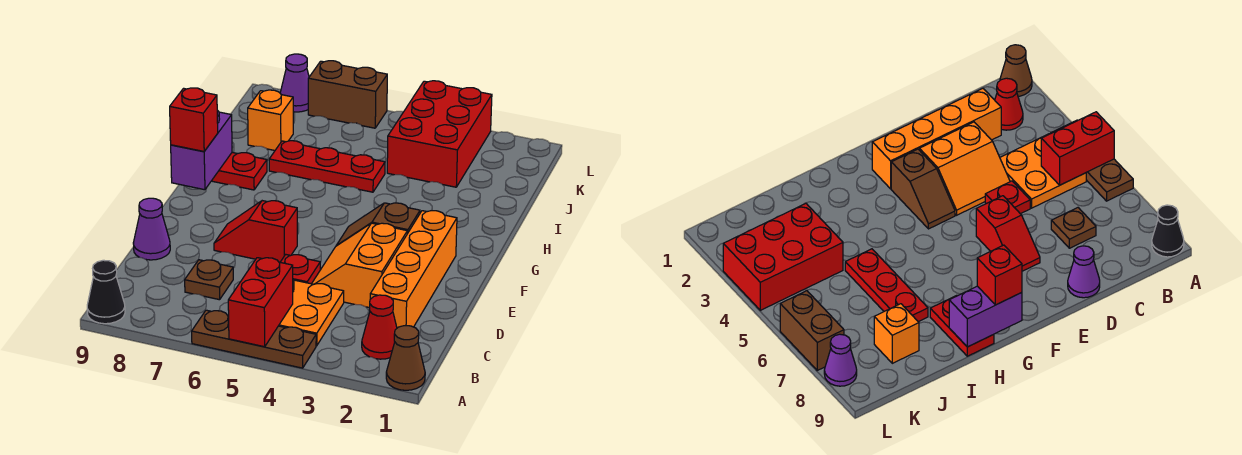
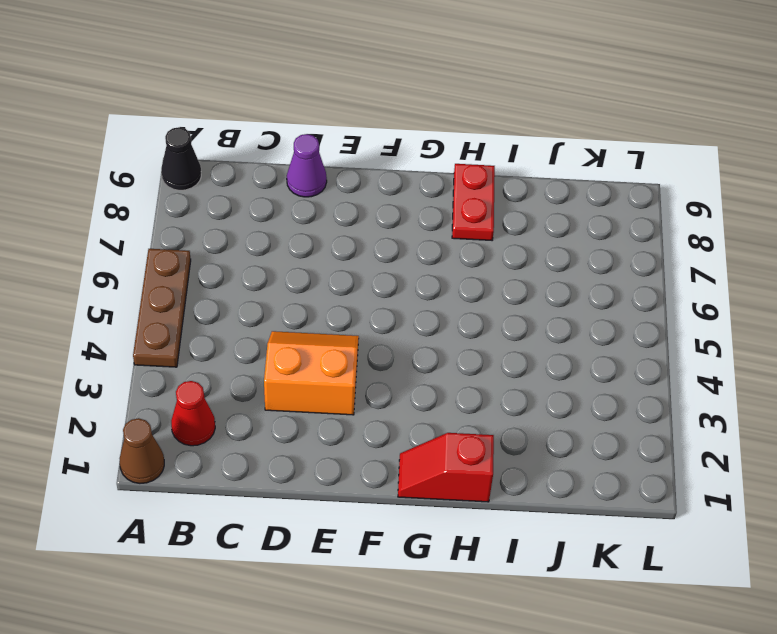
red slope G1:H1 level 1 top H -> red slope E6:E7 level 1 top 6
none -> orange plate B4:C5 level 1
none -> orange brick C2:F2 level 1
none -> brown plate C7 level 1

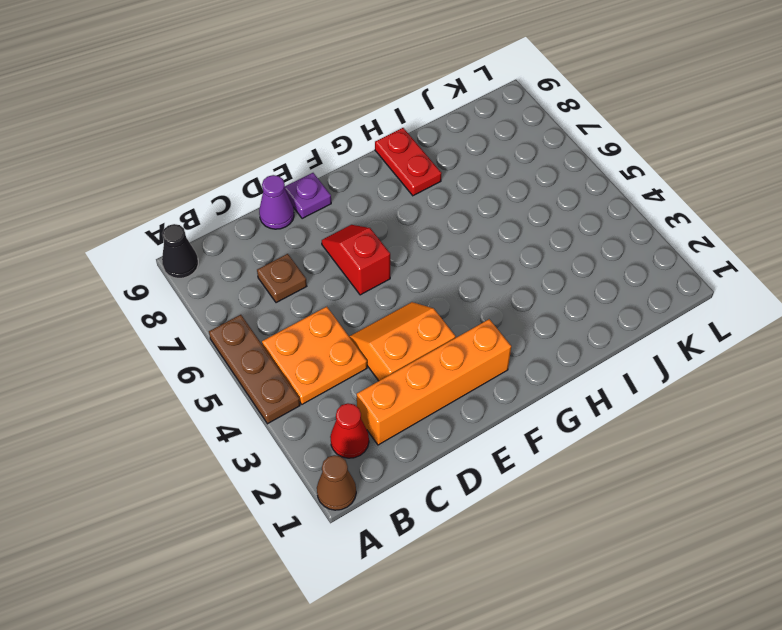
purple plate E9 level 1 -> none
none -> red plate D5 level 1
none -> brown slope F3:F4 level 1 top 3
none -> red plate I5:I7 level 1

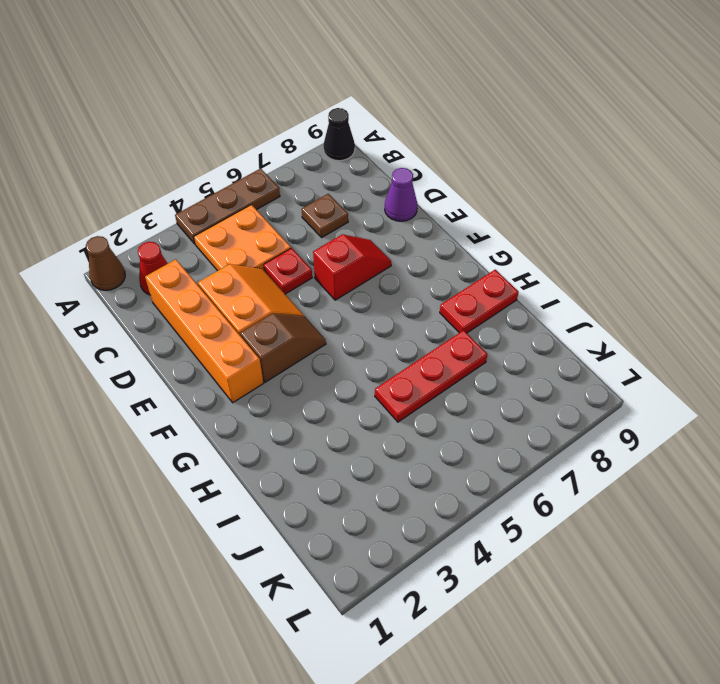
none -> red brick J3:L4 level 1
none -> orange brick J8 level 1
none -> brown brick L6:L7 level 1

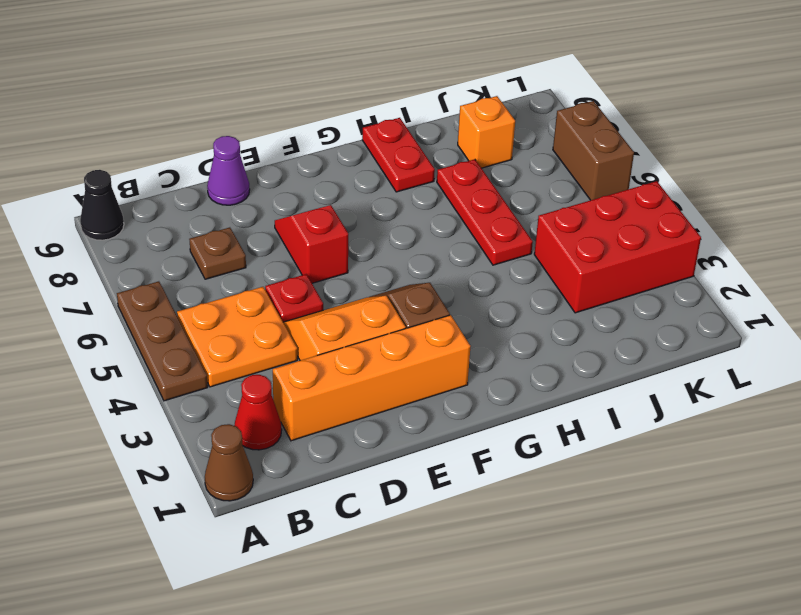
none -> purple cone L8 level 1
none -> red brick A5:B5 level 2
none -> purple brick G9:H9 level 2

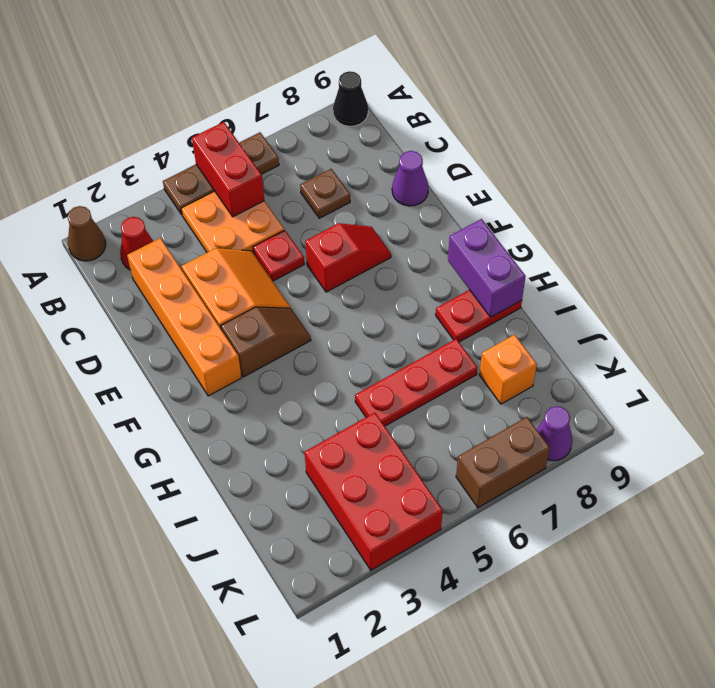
none -> red brick G9 level 3

